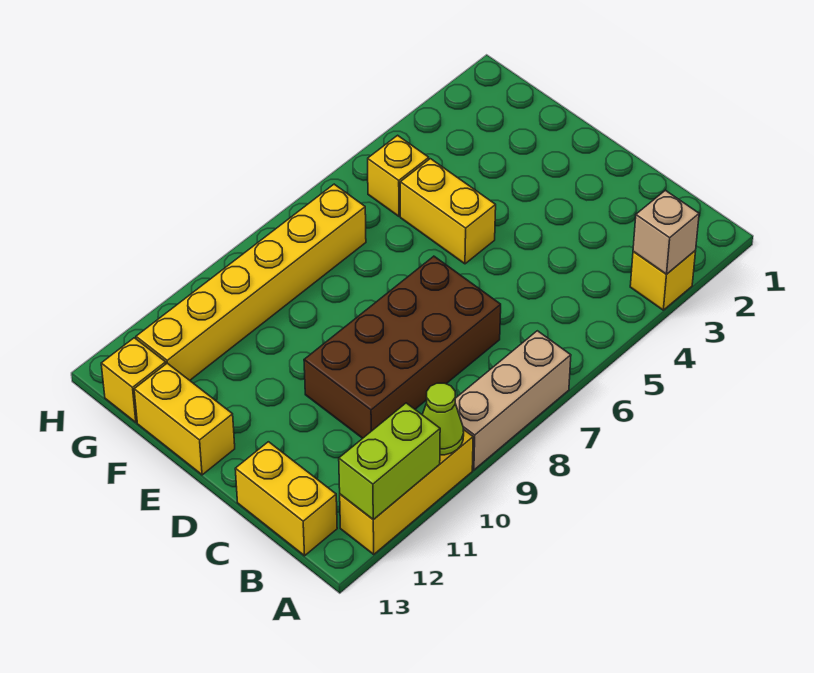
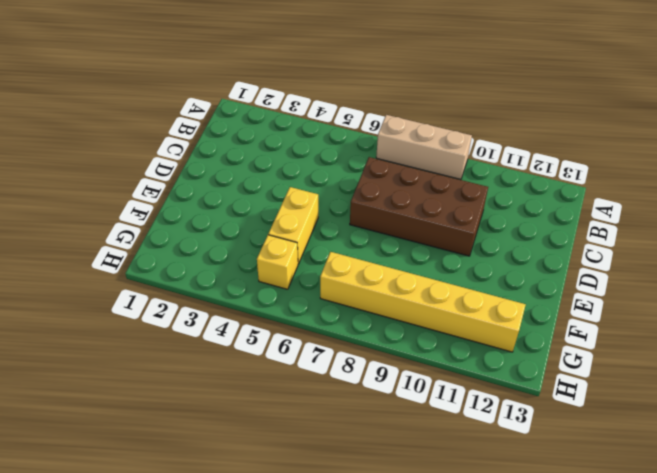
none -> yellow brick A3 level 1
none -> yellow brick A10:A12 level 1
none -> yellow brick B13:C13 level 1

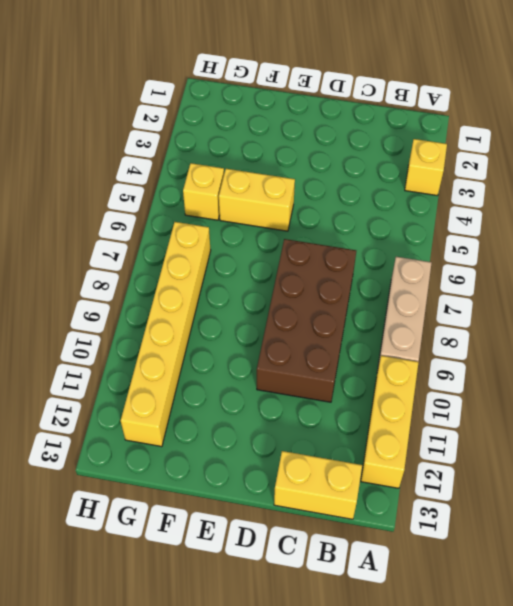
none -> yellow brick E13:F13 level 1
none -> yellow brick G13 level 1
none -> tan brick A3 level 2

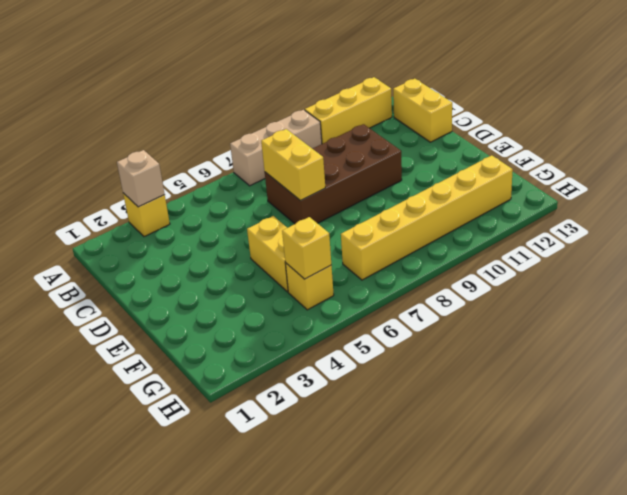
yellow brick C7:D7 level 2 -> yellow brick E13:F13 level 1
yellow brick G5 level 2 -> yellow brick G13 level 1
none -> lime cone A10 level 2
none -> lime brick A11:A12 level 2

